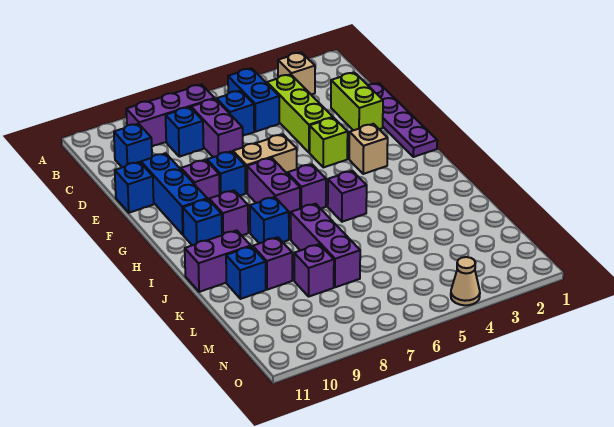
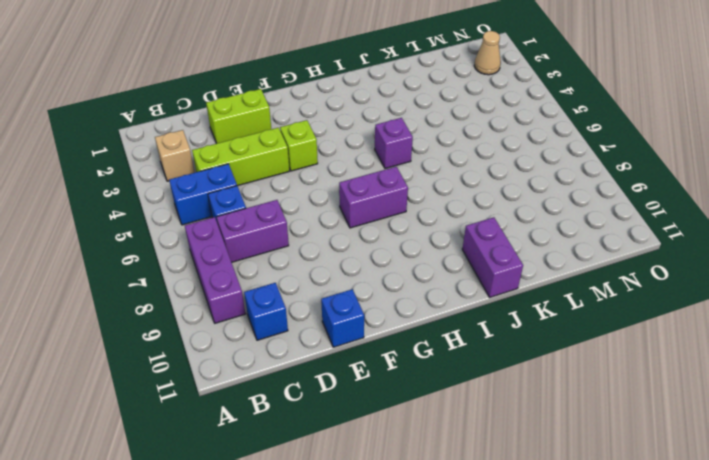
tan cone N2 level 1 -> tan cone O4 level 1
none -> blue brick C8 level 1
none -> purple plate D1:G1 level 1
none -> blue brick E10:G10 level 1

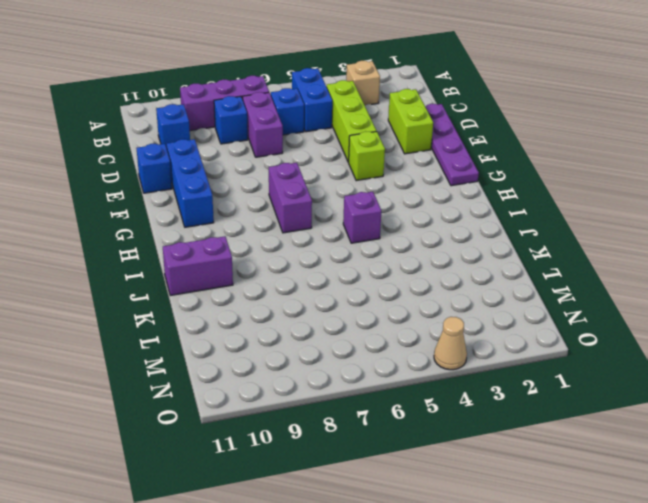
none -> tan brick F6:F7 level 1
none -> blue brick F8 level 1
none -> purple brick F9 level 1

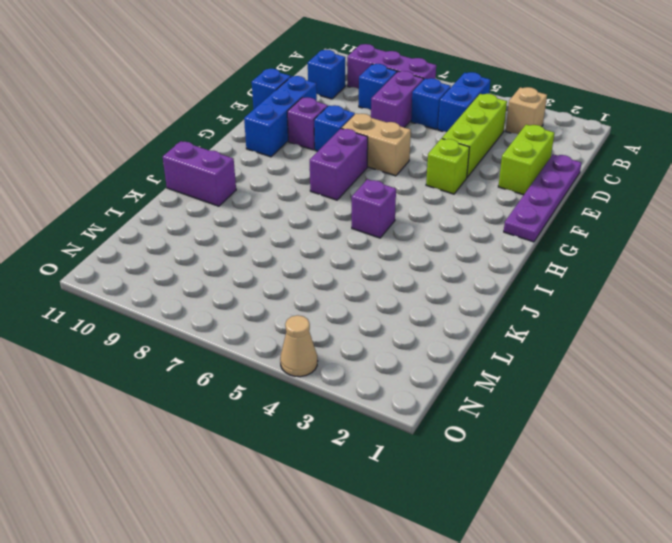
none -> tan brick G3 level 1
none -> purple brick H6 level 1
none -> purple brick H9 level 1

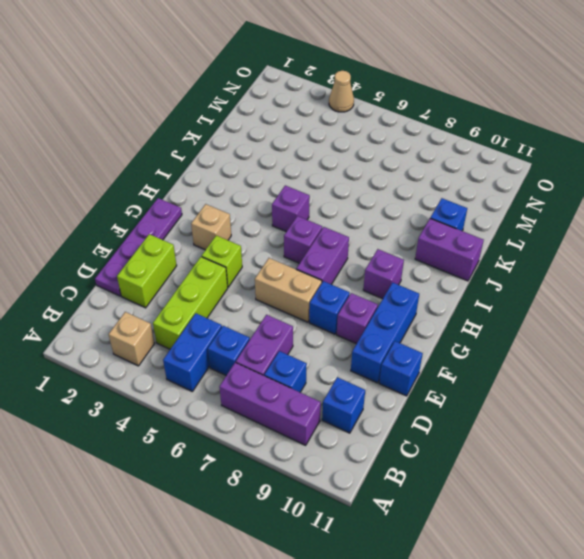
none -> blue brick H10 level 1
none -> blue brick I8 level 1
none -> purple brick J7:L7 level 1

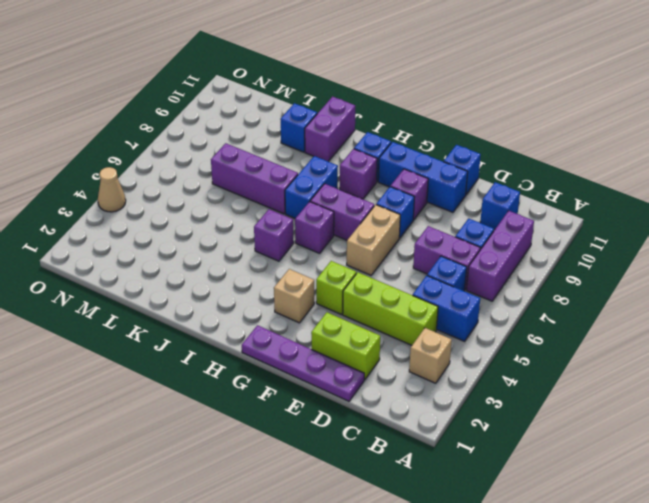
blue brick I7:I8 level 1 -> blue brick I8 level 1
none -> purple brick K9 level 1
none -> purple brick L8 level 1

